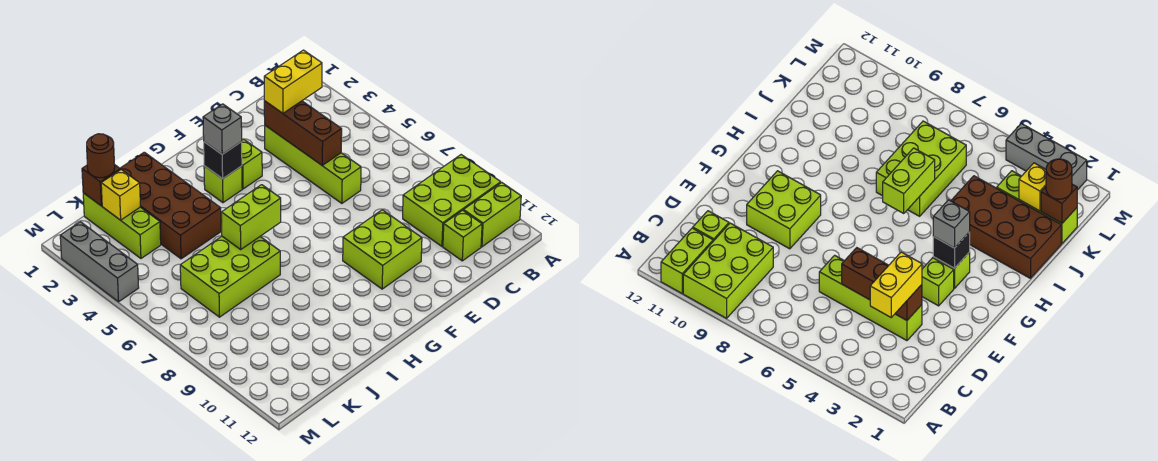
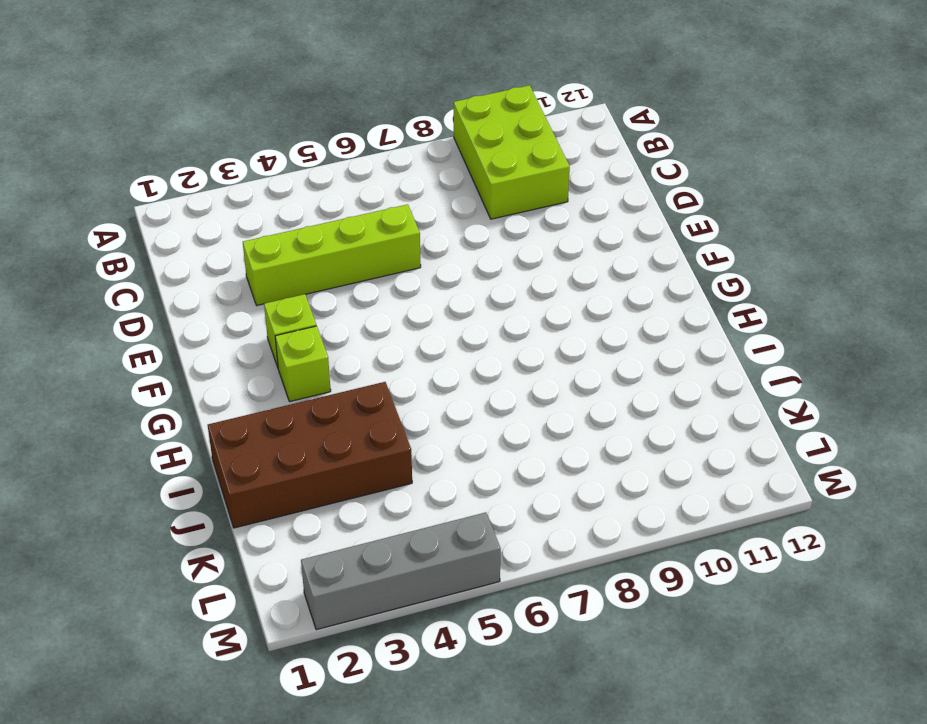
grey brick M2:M5 level 1 -> grey brick M2:M4 level 1
none -> lime brick A11:B11 level 1
none -> lime brick C11 level 1
none -> lime brick E9:F10 level 1

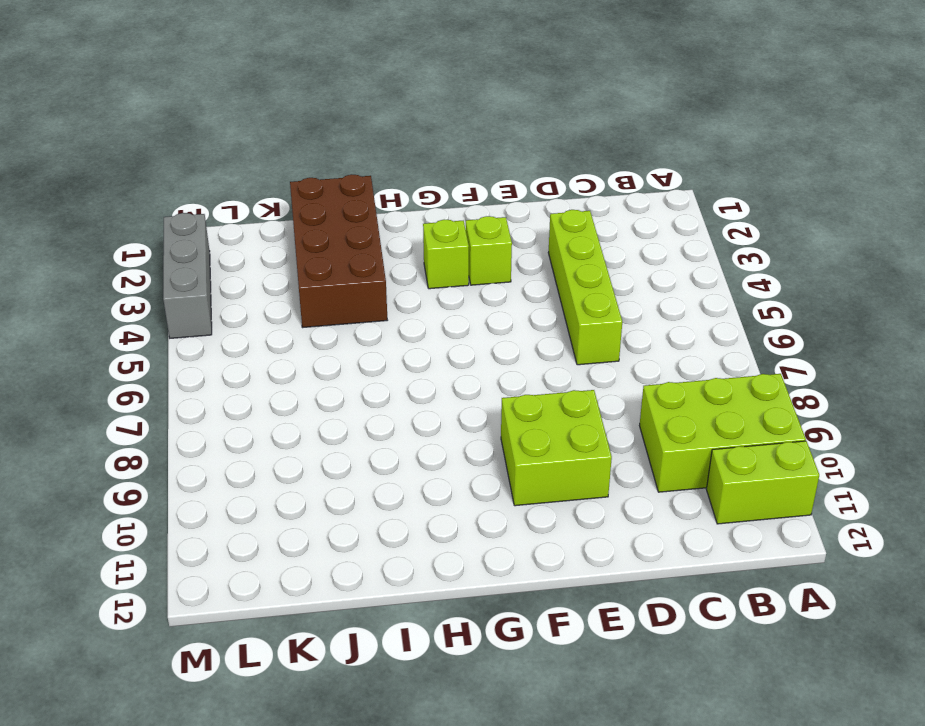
none -> lime brick C11 level 1
none -> lime brick I6:K7 level 1
none -> lime brick K1:K3 level 1

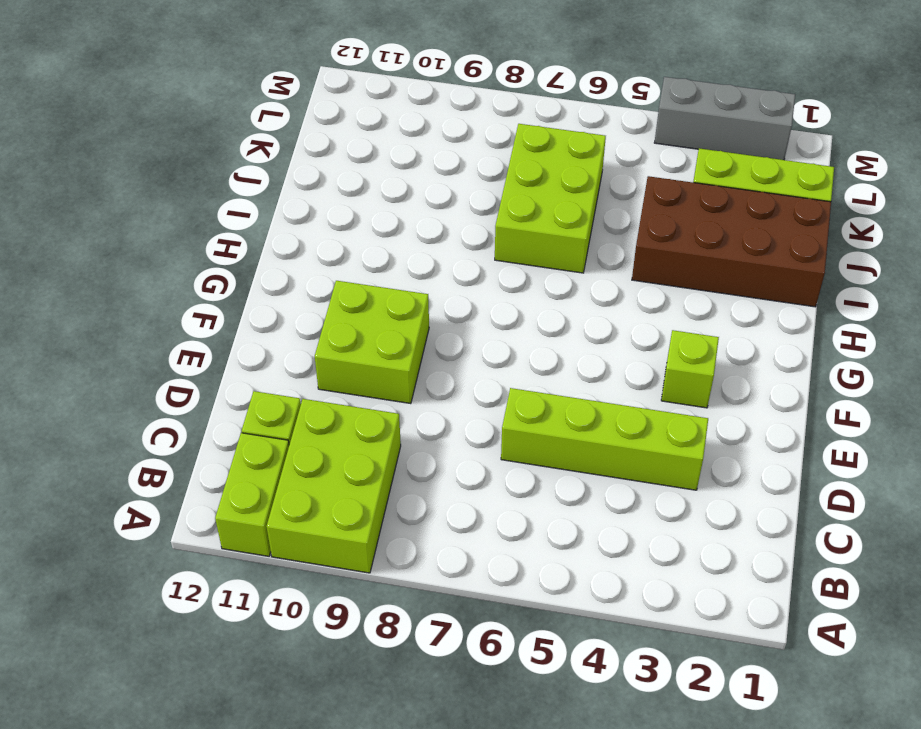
none -> lime brick G3 level 1
none -> brown brick D3:D5 level 2
none -> black brick G3 level 2

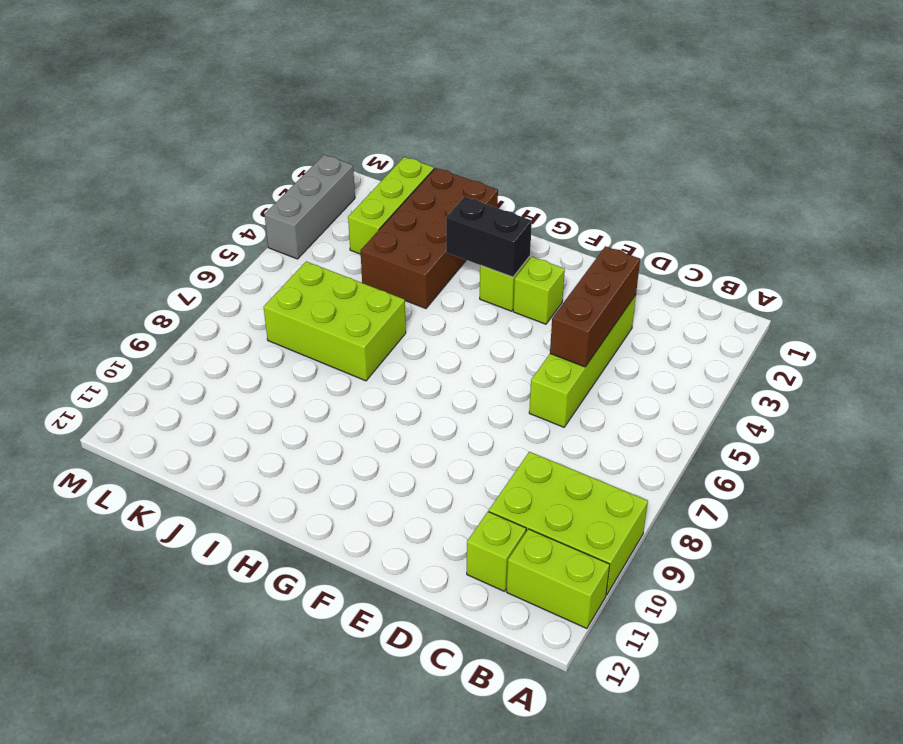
black brick G3:H3 level 2 -> black brick G3 level 2
none -> lime brick E9:F10 level 1
none -> lime brick H6:I6 level 2
none -> brown brick K1 level 2

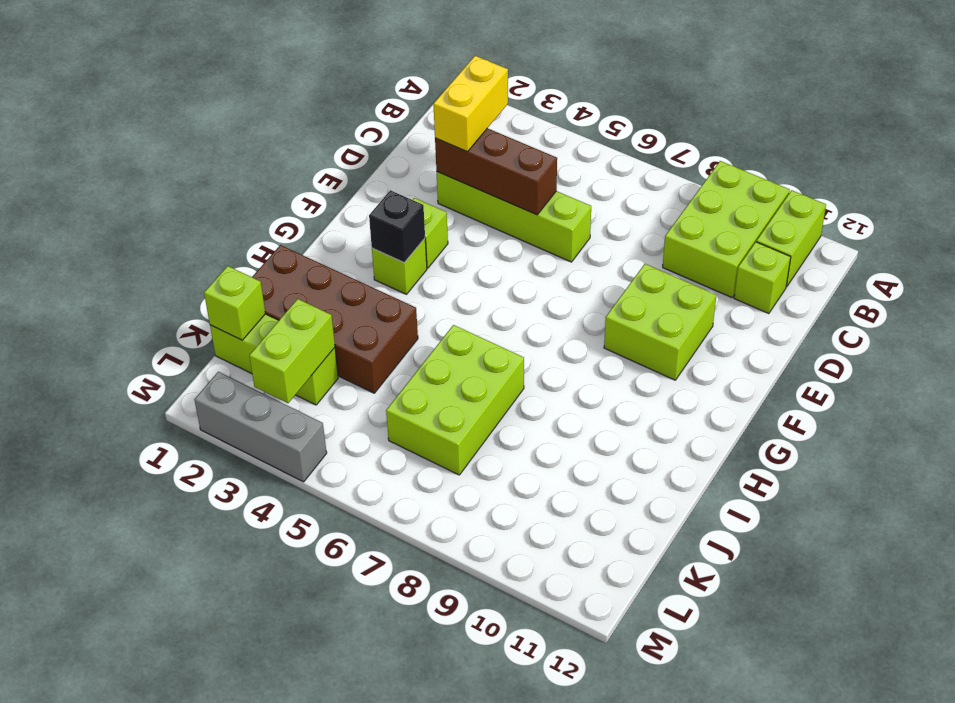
lime brick K1 level 2 -> brown brick K1 level 2
lime brick K3:L3 level 2 -> lime brick H6:I6 level 2
none -> yellow brick K2 level 2
none -> grey brick G3 level 3
none -> brown round brick K1 level 3

